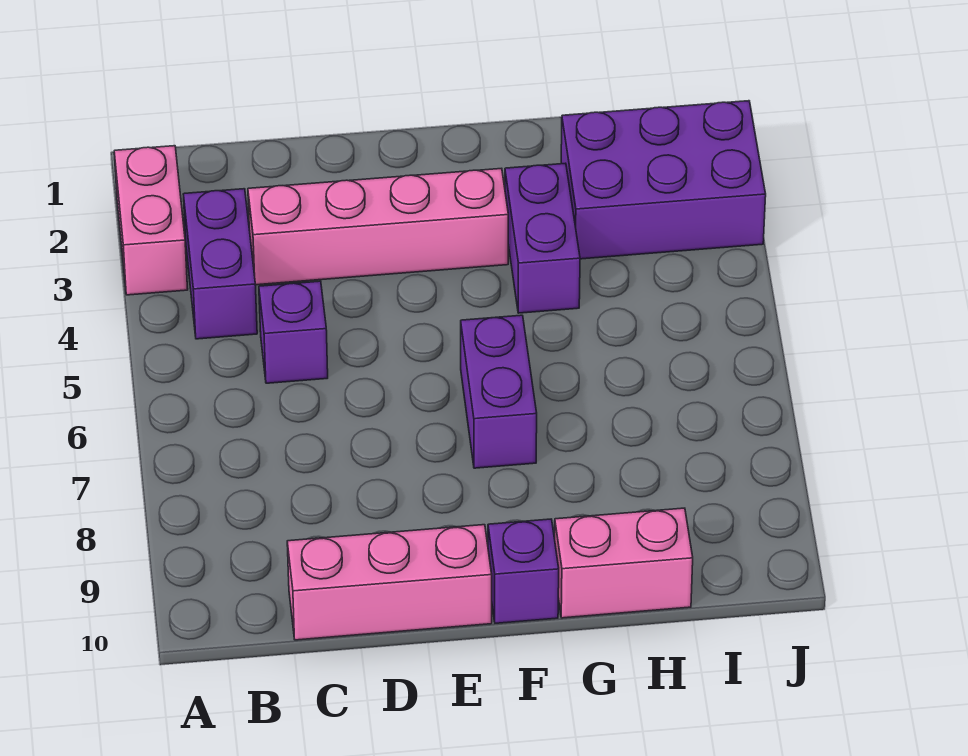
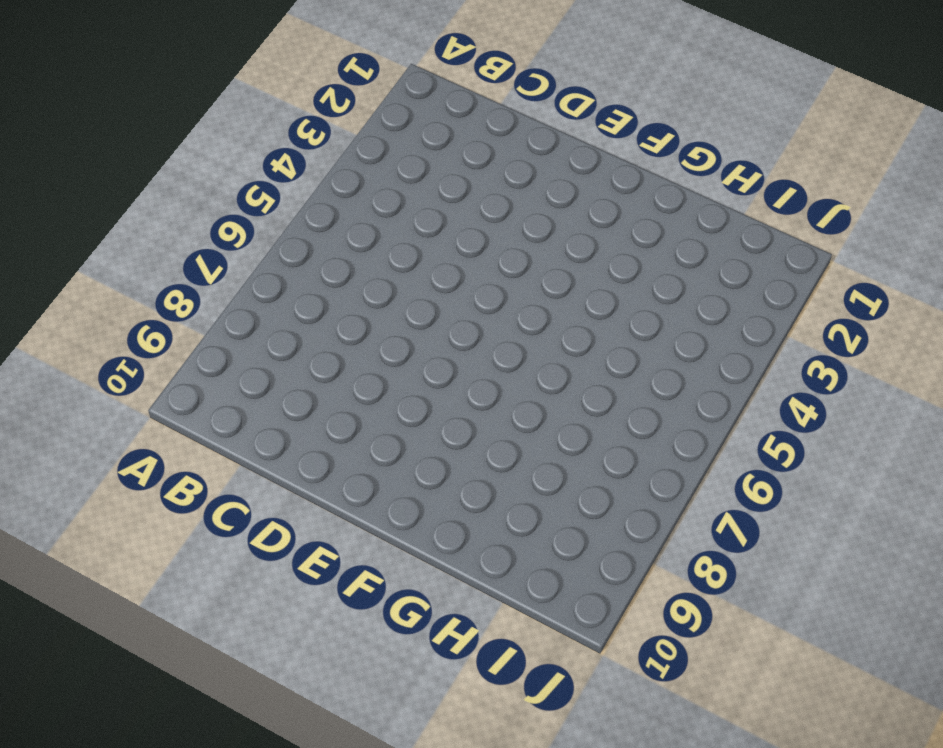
none -> pink brick A2:A3 level 1
none -> purple brick B3:B4 level 1

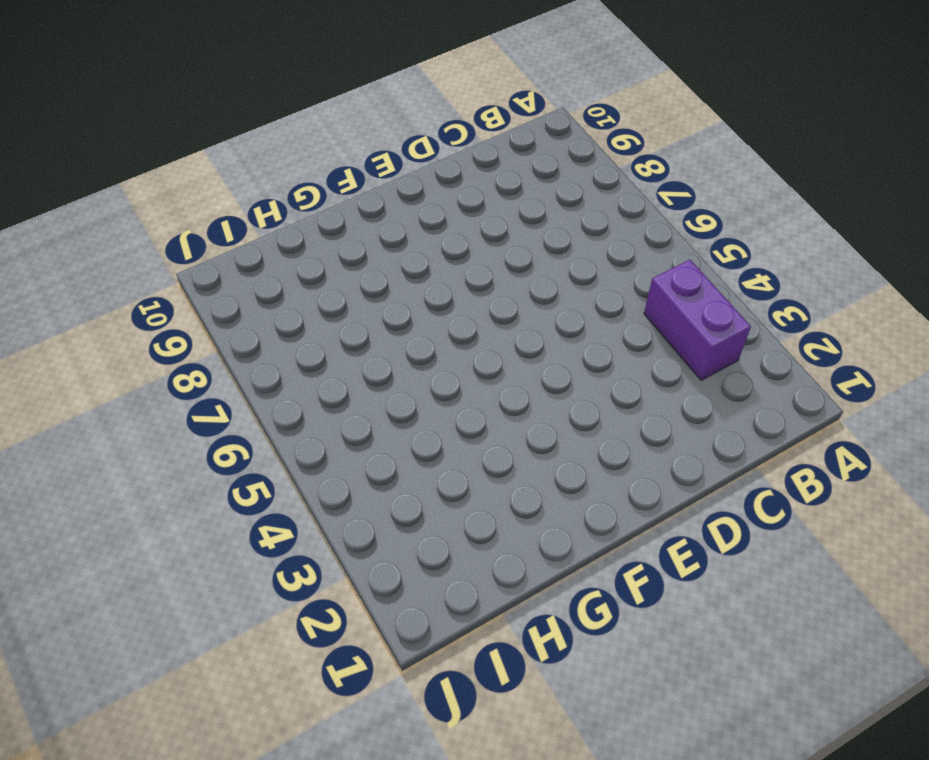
none -> pink brick A2:A3 level 1
none -> pink brick C3:F3 level 1

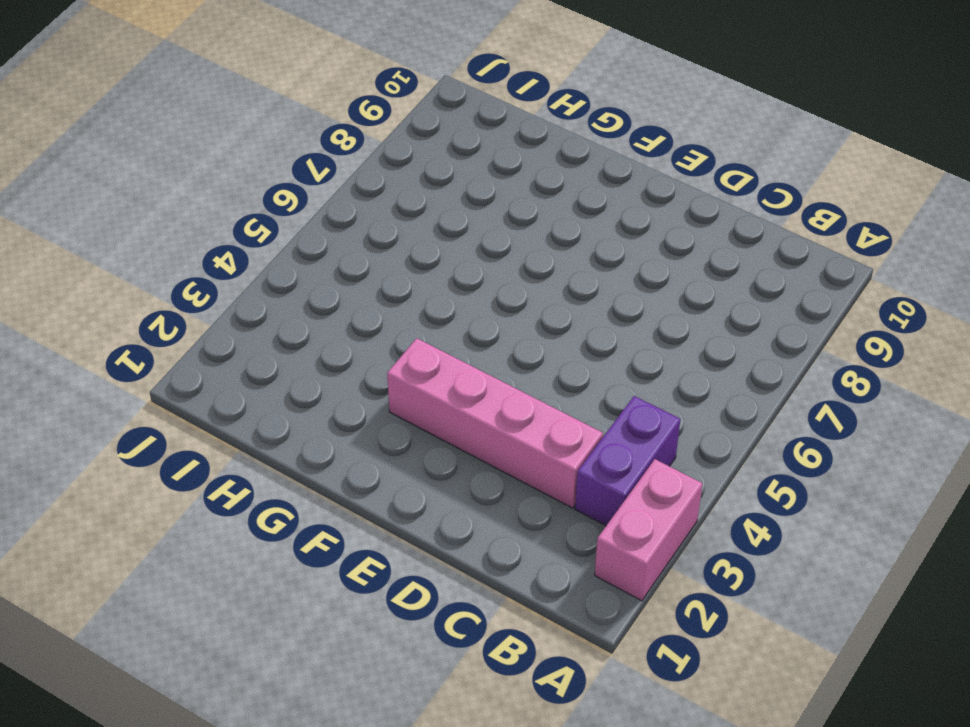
none -> purple brick C5 level 1
none -> pink brick C10:E10 level 1

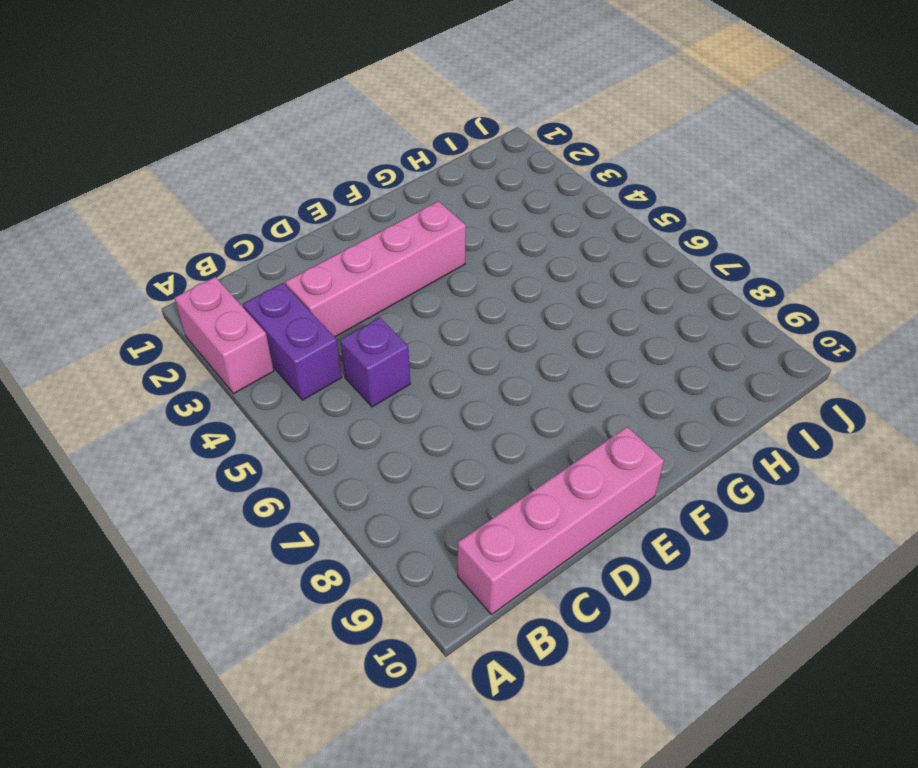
pink brick B10:E10 level 1 -> pink brick C10:E10 level 1
none -> purple brick F6:F7 level 1
none -> purple brick F10 level 1

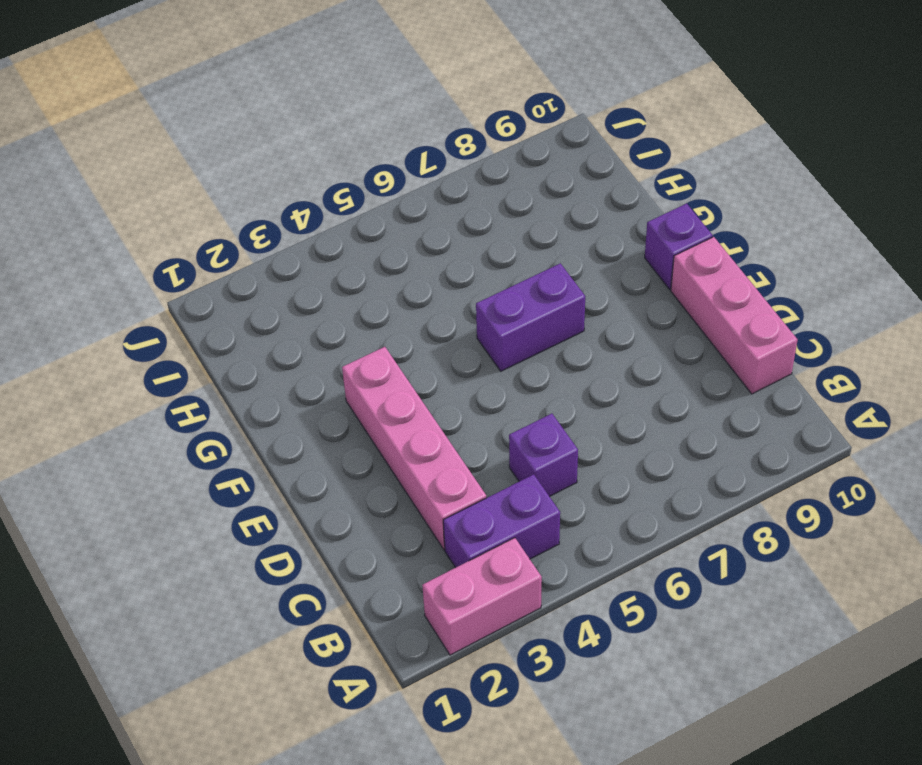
none -> purple brick G3:G4 level 1
none -> pink brick G10:H10 level 1

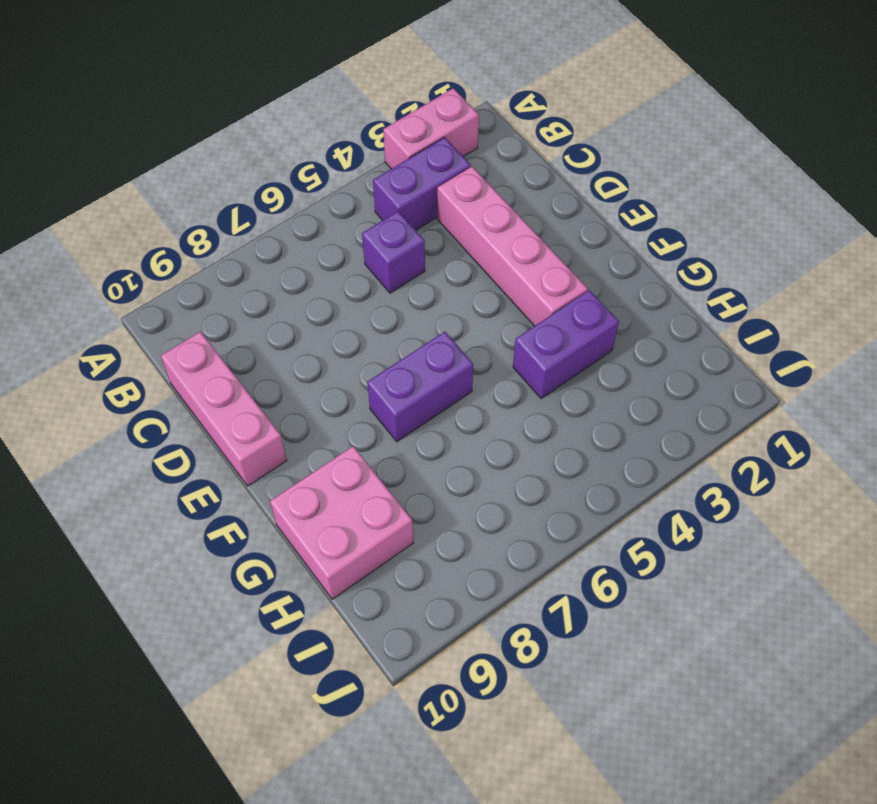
pink brick G9:H10 level 1 -> pink brick G10:H10 level 1
none -> purple brick F10 level 1
none -> purple brick H2:J3 level 1

